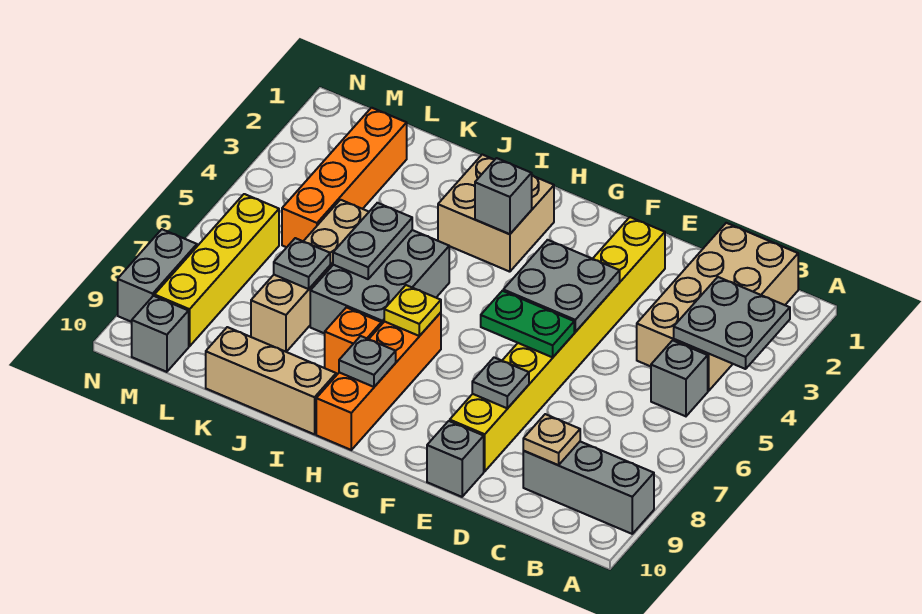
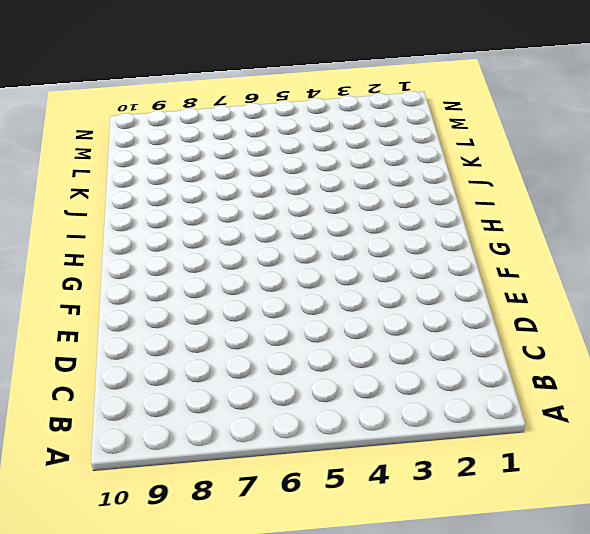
none -> grey brick A9:C9 level 1
none -> tan brick B1:C4 level 1
none -> grey brick B5 level 1

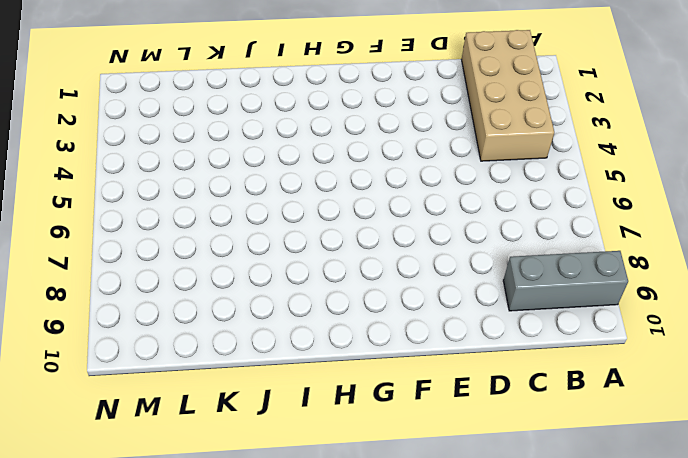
none -> grey brick B5 level 1
none -> yellow brick E2:E9 level 1
none -> grey brick E10 level 1

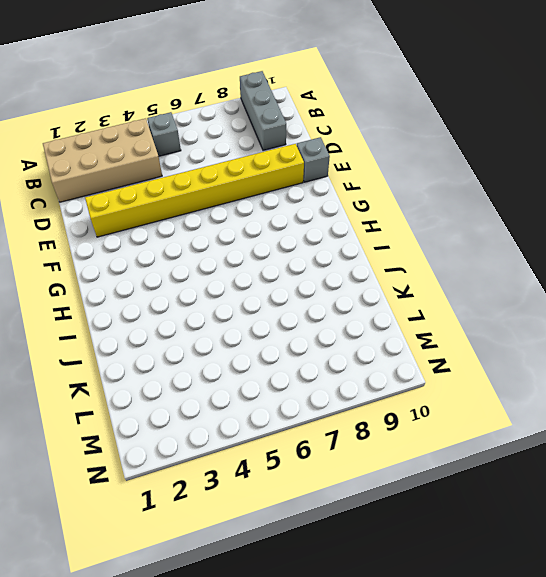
none -> tan brick H2:I3 level 1
none -> orange brick H7:H10 level 1
none -> grey brick I5:J7 level 1

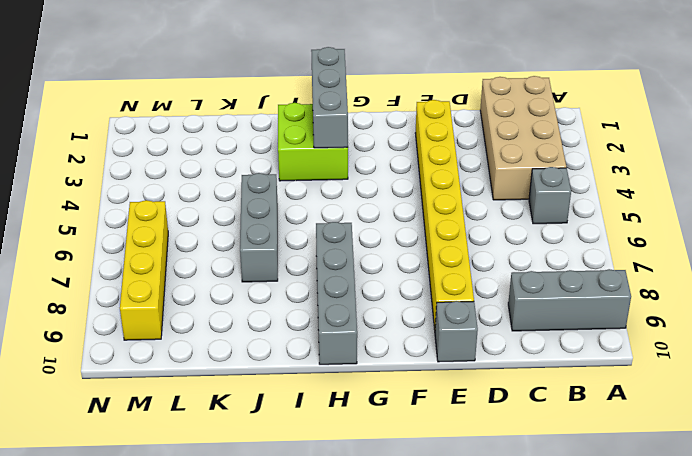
grey brick H1:H3 level 2 -> grey brick H3 level 2
lime brick H2:I3 level 1 -> tan brick H2:I3 level 1
grey brick H7:H10 level 1 -> orange brick H7:H10 level 1
grey brick J5:J7 level 1 -> grey brick I5:J7 level 1
none -> orange brick I8 level 1
none -> tan brick I10:K10 level 1
none -> tan brick K5:K8 level 1

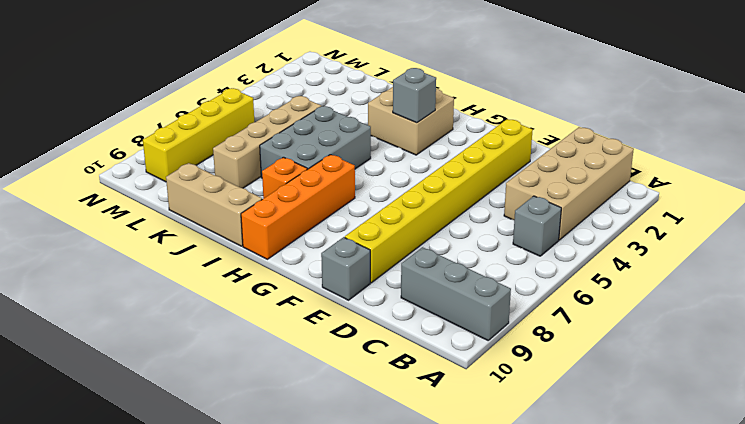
none -> orange brick L2:L5 level 1
none -> grey brick M10 level 1
none -> grey brick N8:N9 level 1

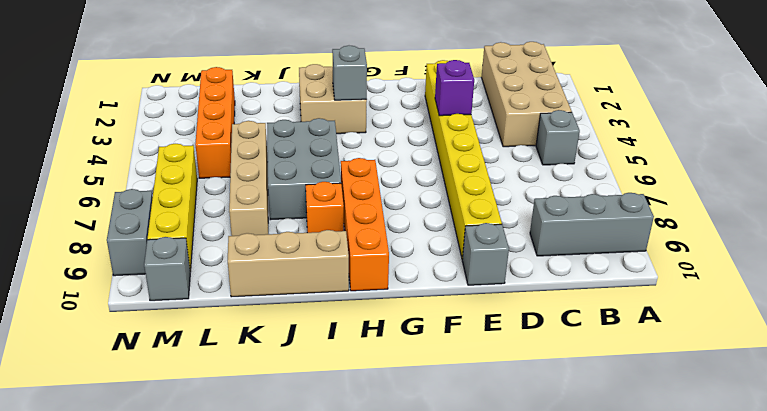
purple brick E4 level 2 -> grey plate E4:F5 level 2
none -> grey plate A3:B4 level 2
none -> tan plate C9 level 2
none -> green plate E6:F6 level 2

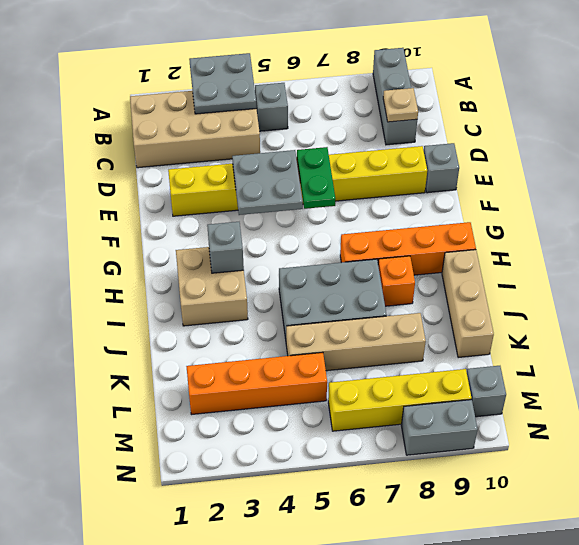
none -> grey plate E8 level 2
none -> yellow plate H7 level 2
none -> grey plate H9 level 2

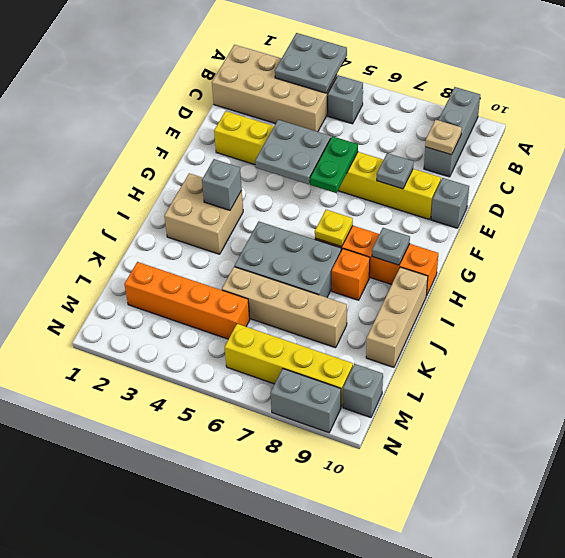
none -> grey plate J5:J6 level 2
none -> grey plate K7 level 2

